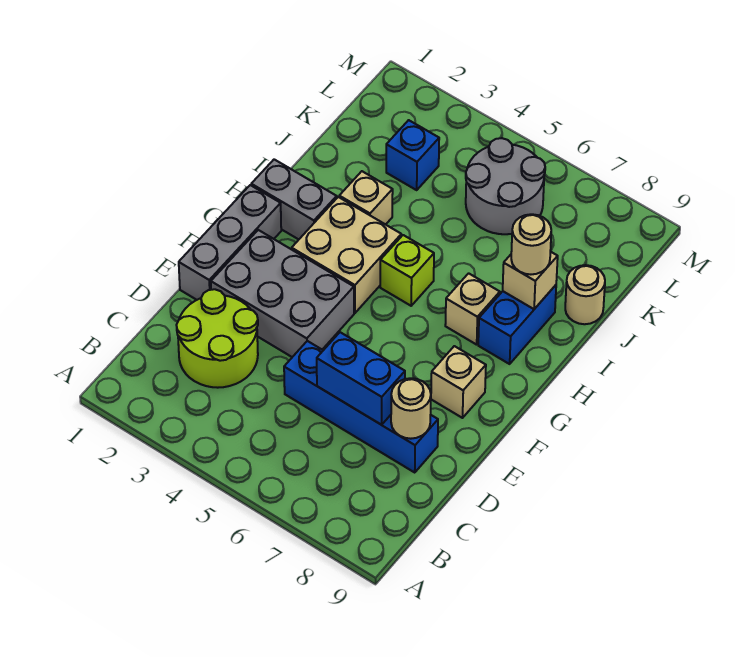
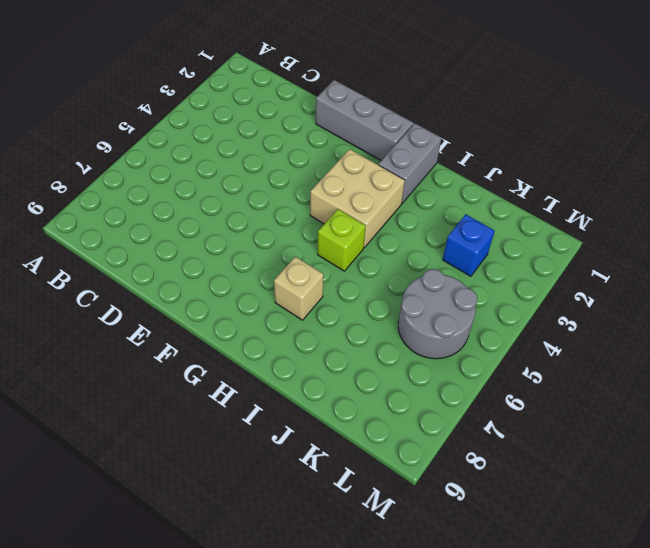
none -> lime round brick C2:D3 level 1
none -> blue brick D5:D8 level 1
none -> grey brick E2:F4 level 1

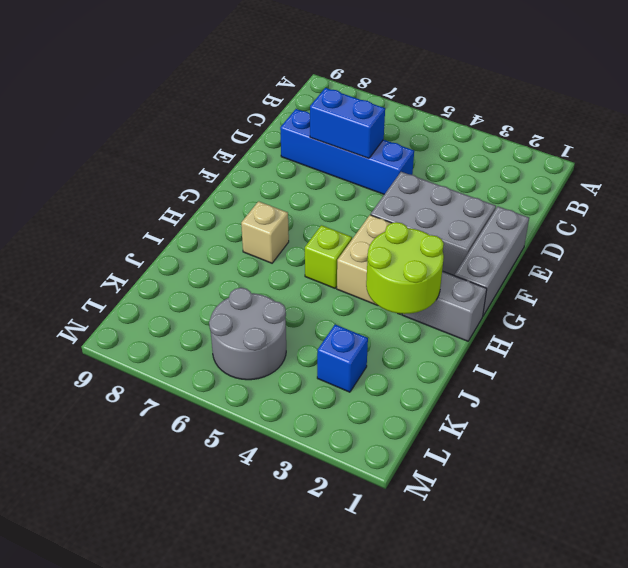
lime round brick H2:I3 level 2 -> lime round brick C2:D3 level 1
none -> tan brick F8 level 1
none -> blue brick H8:I8 level 1
none -> tan brick I3 level 1

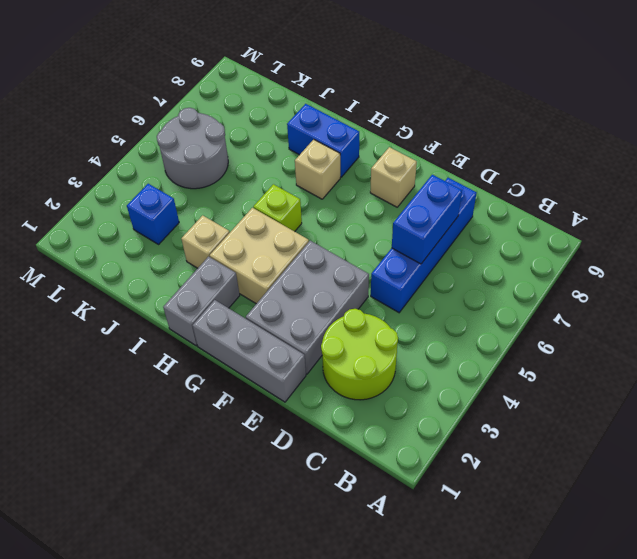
none -> tan round brick J9 level 1
none -> tan round brick D8 level 2
none -> tan brick I8 level 2

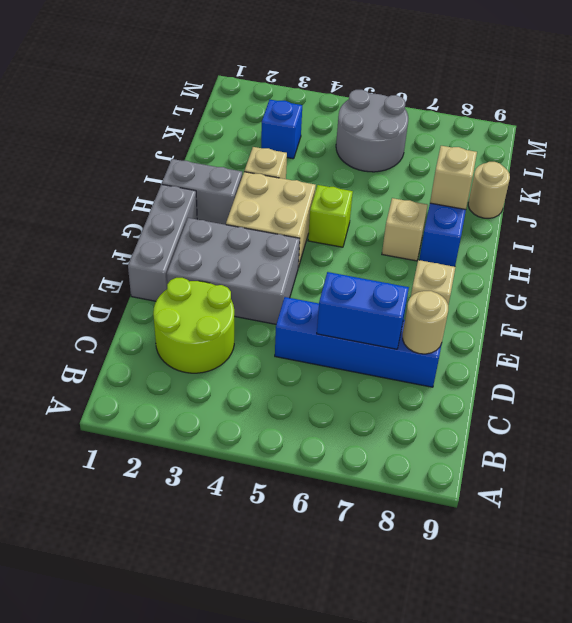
none -> tan round brick I8 level 3

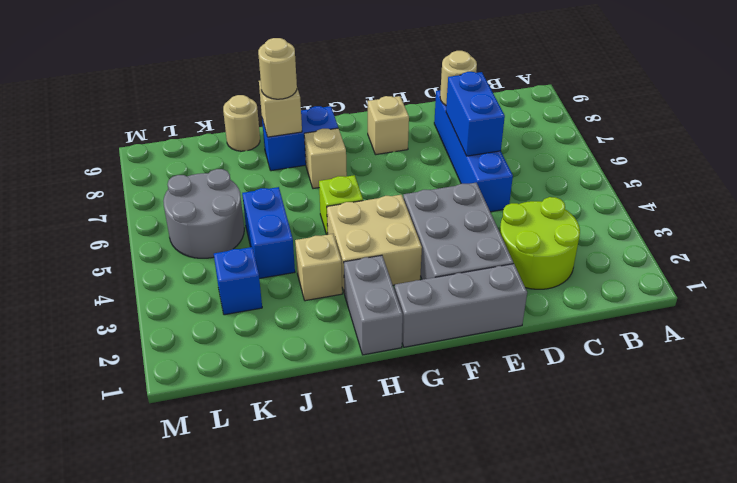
blue brick J4:J5 level 1 -> none

